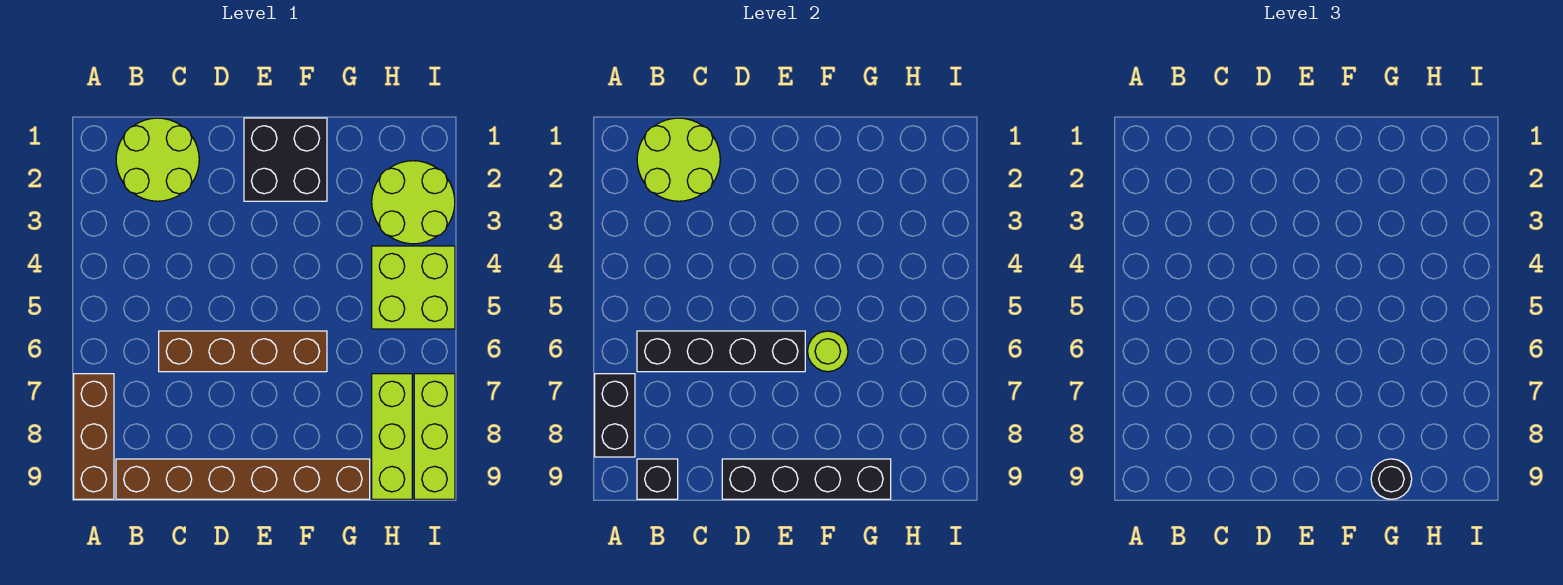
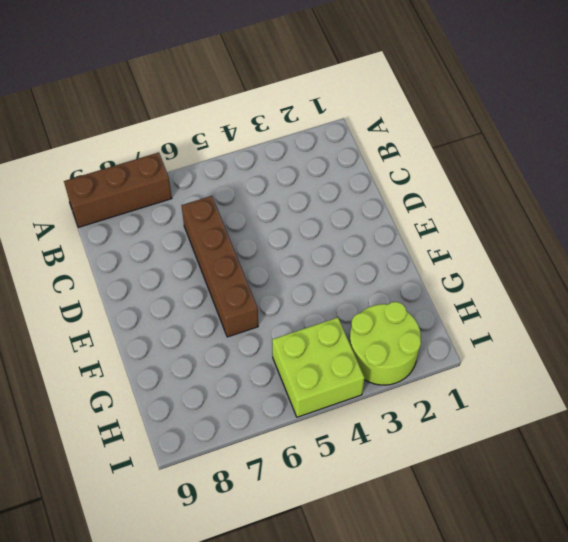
none -> lime round brick B1:C2 level 1
none -> brown brick B9:G9 level 1
none -> black brick E1:F2 level 1

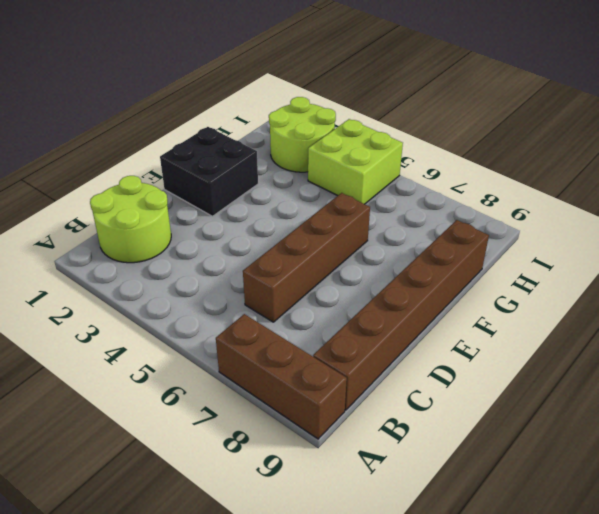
none -> lime brick H7:H9 level 1
none -> lime brick I7:I9 level 1
none -> black brick A7:A8 level 2

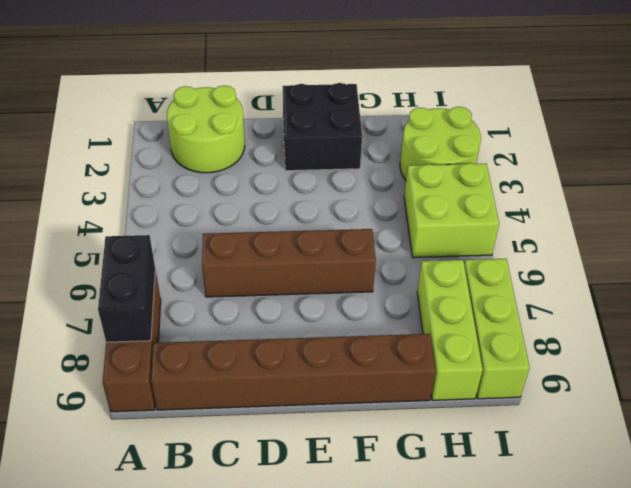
none -> lime round brick B1:C2 level 2
none -> black brick B6:E6 level 2
none -> black brick B9 level 2

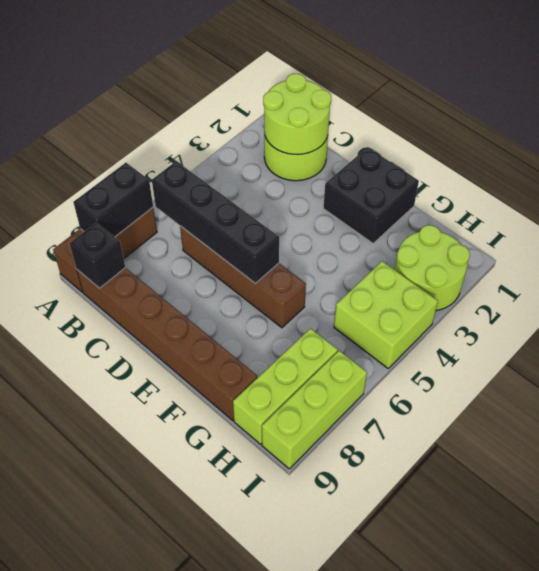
none -> black brick D9:G9 level 2
none -> lime round brick F6 level 2
none -> black round brick G9 level 3

